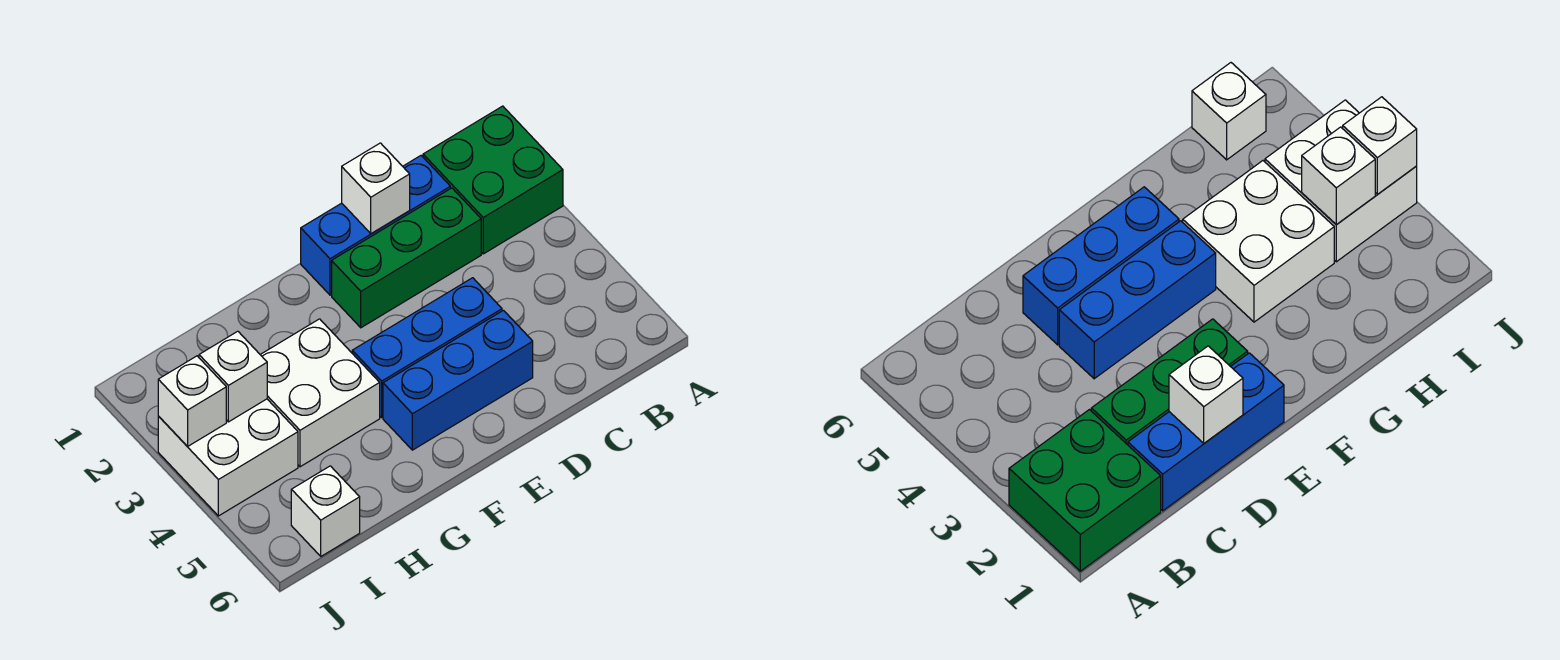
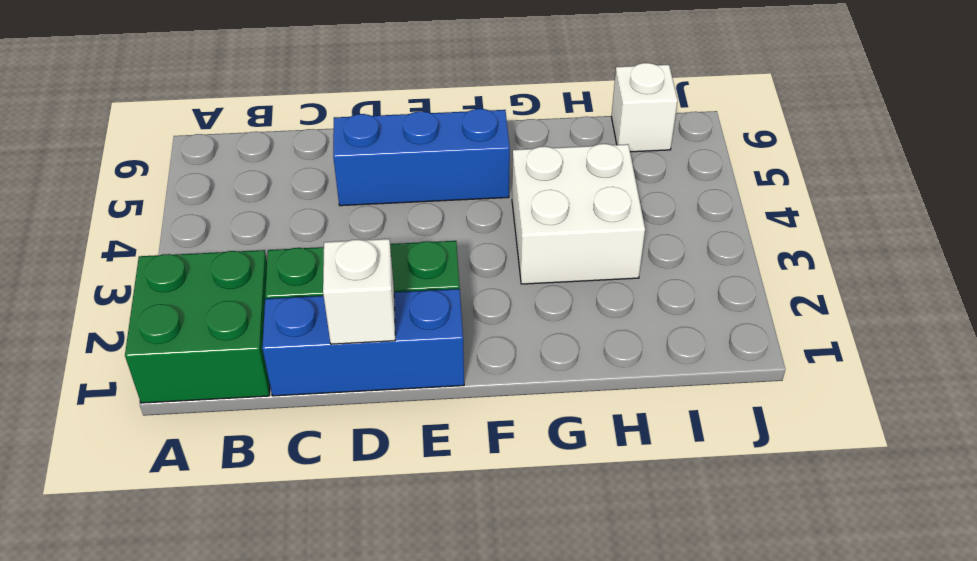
none -> blue brick D4:F4 level 1
none -> white brick I3:J4 level 1

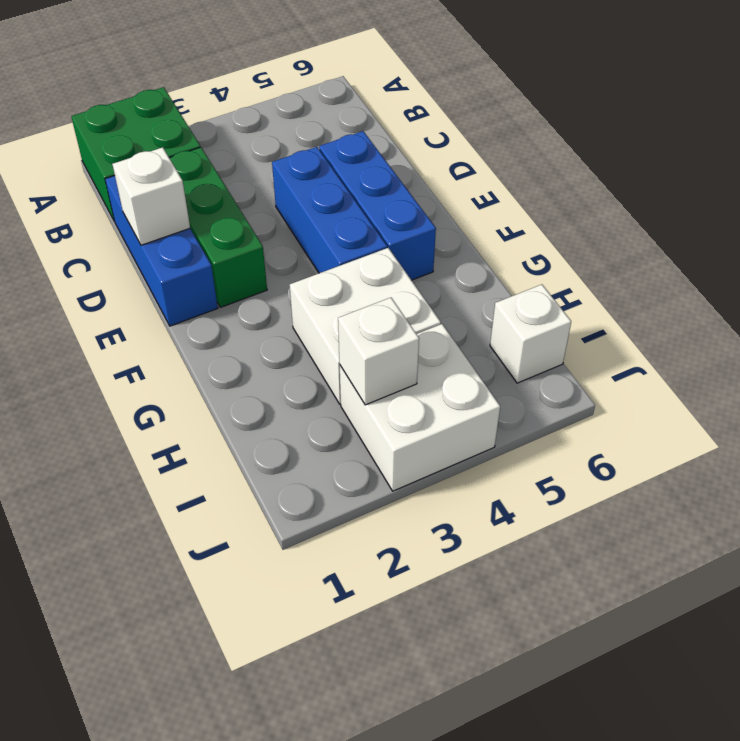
none -> white brick J3 level 2

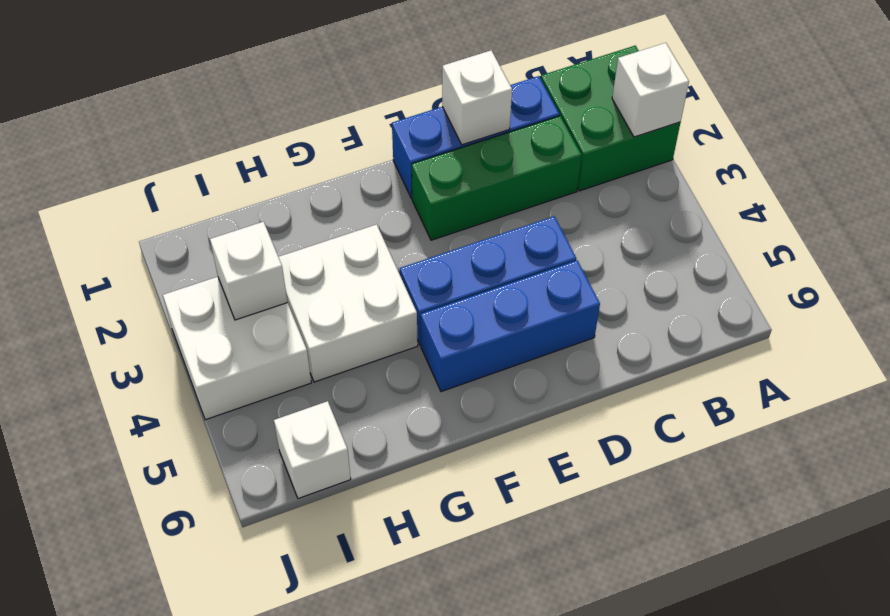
white brick A2 level 2 -> white brick J3 level 2

